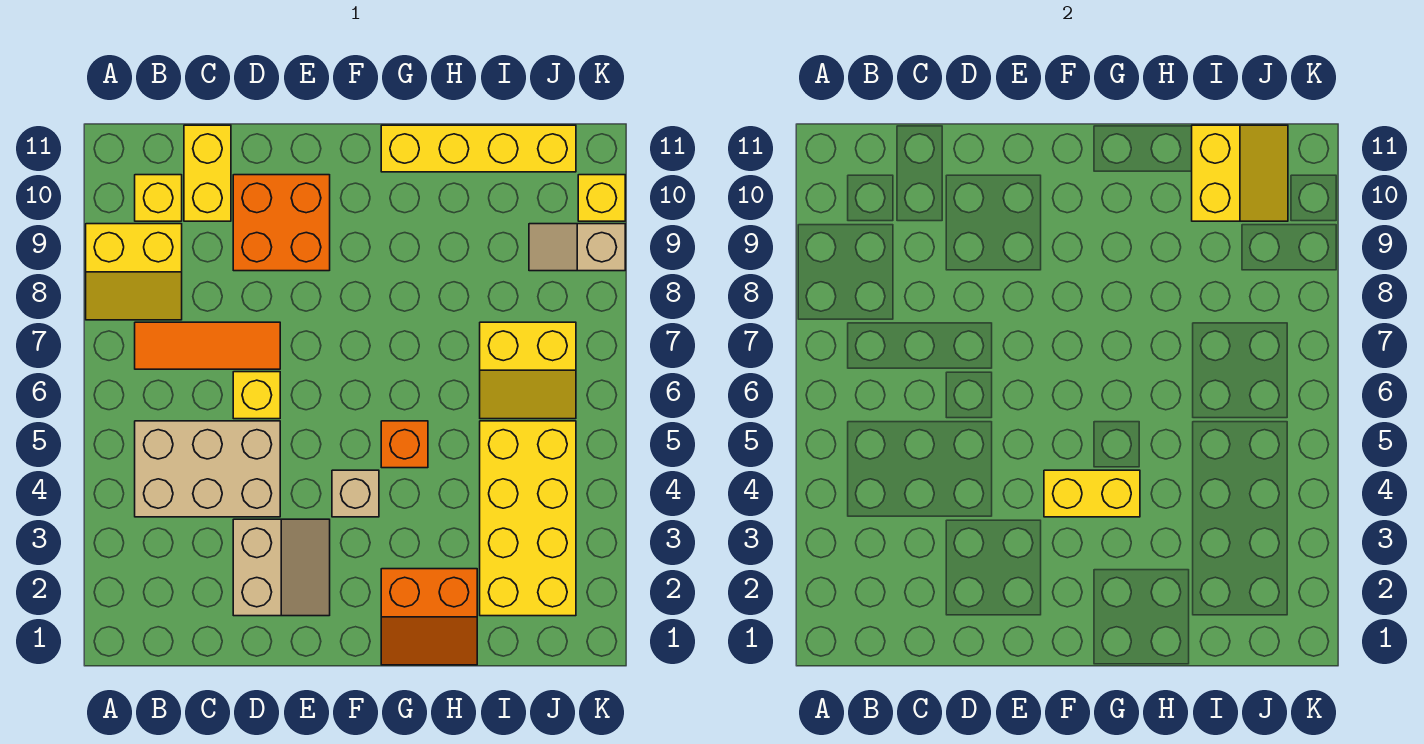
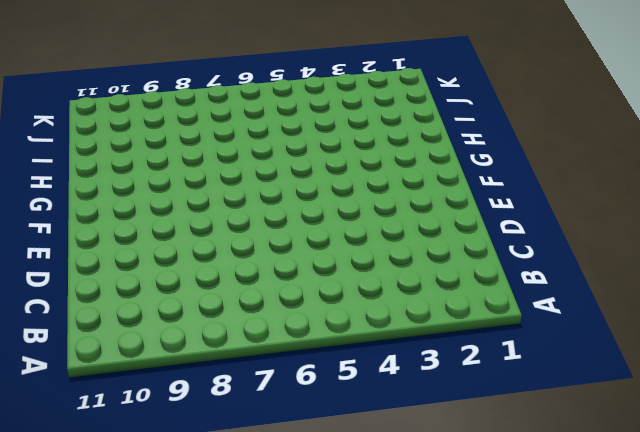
none -> yellow slope A8:B9 level 1 top 9
none -> tan brick B4:D5 level 1
none -> orange tile B7:D7 level 1

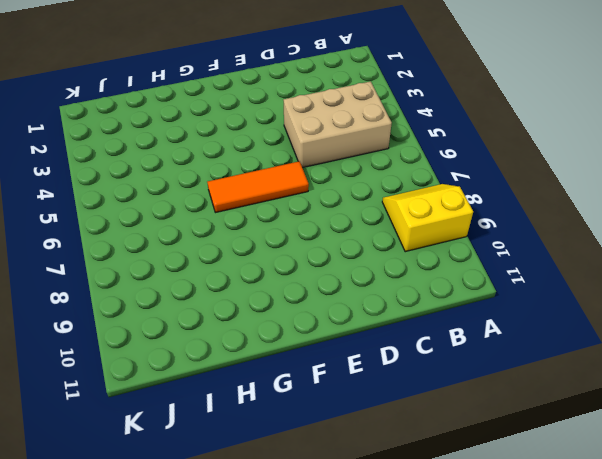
orange tile E6:G6 level 1 -> orange tile B7:D7 level 1
none -> yellow brick B10 level 1
none -> yellow brick C10:C11 level 1
none -> tan slope D2:E3 level 1 top D

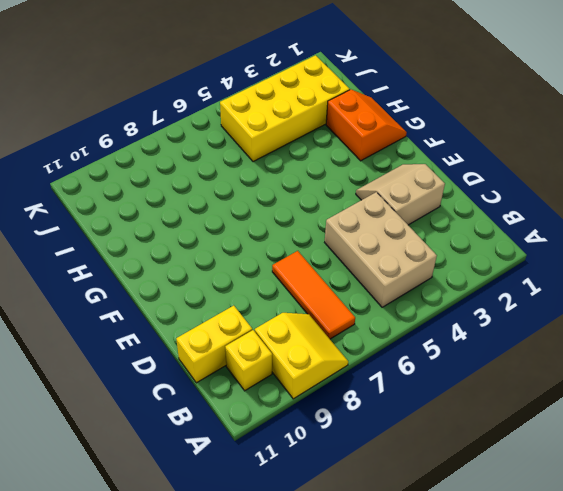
none -> yellow brick D6 level 1
none -> orange brick D9:E10 level 1
none -> tan brick F4 level 1

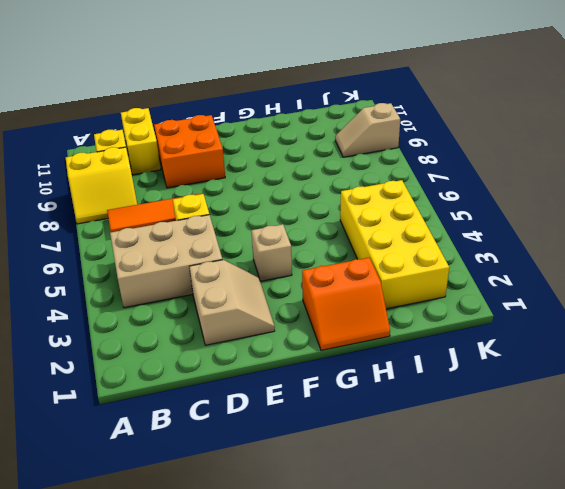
none -> orange brick G5 level 1
none -> yellow brick G11:J11 level 1
none -> yellow slope I6:J7 level 1 top 7

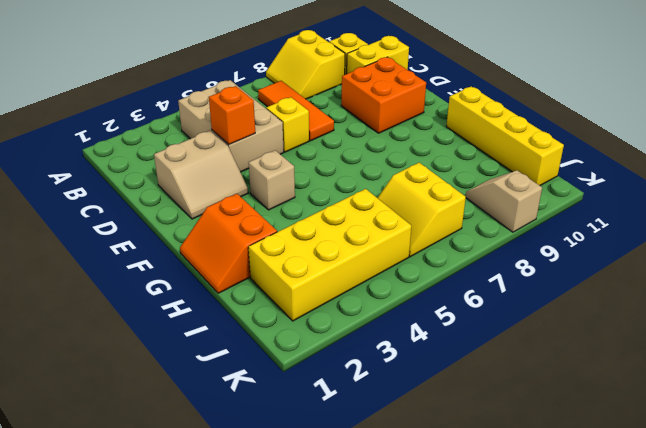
orange brick D4 level 2 -> orange brick G5 level 1
none -> yellow brick K10 level 1
none -> yellow brick F4:G4 level 2
none -> yellow slope I10:J11 level 2 top I

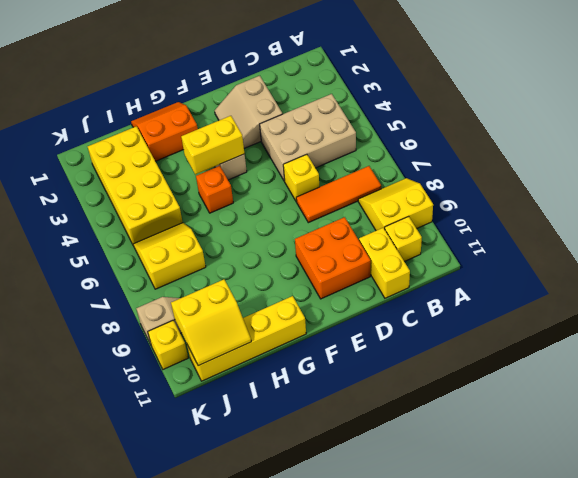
yellow slope I10:J11 level 2 top 10 -> yellow slope I10:J11 level 2 top I

